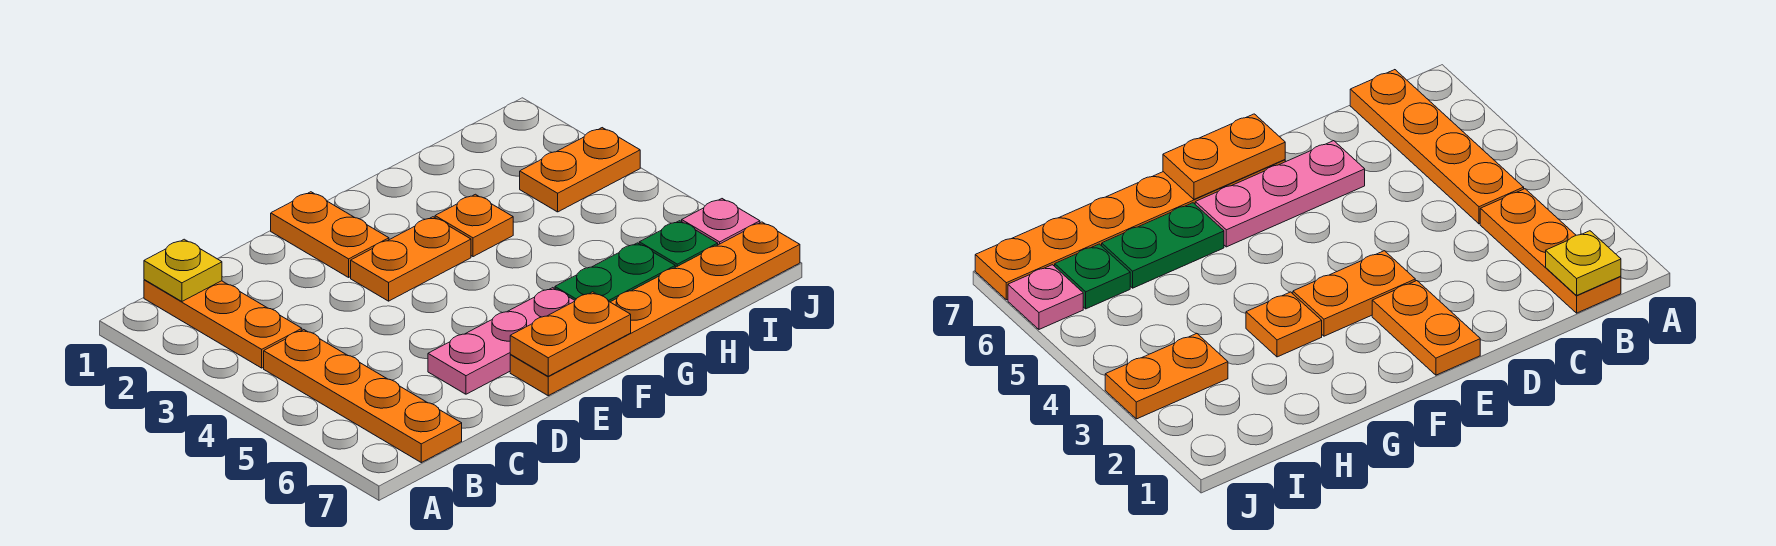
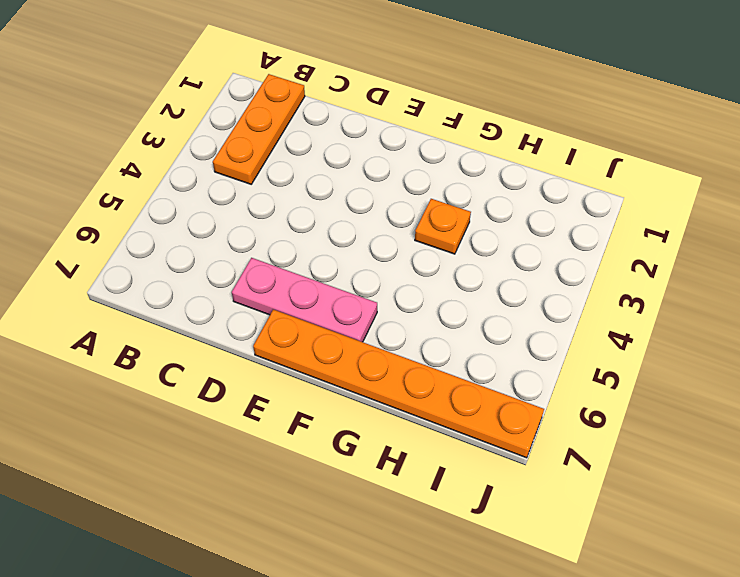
none -> orange plate B4:B7 level 1
none -> orange plate E1:E2 level 1
none -> orange plate E3:F3 level 1

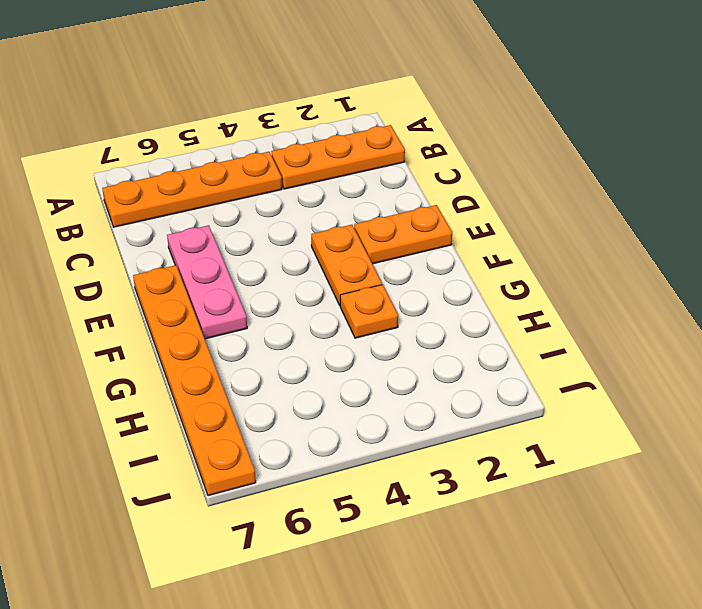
none -> green plate G6:H6 level 1
none -> orange plate I3:J3 level 1
none -> green plate I6 level 1

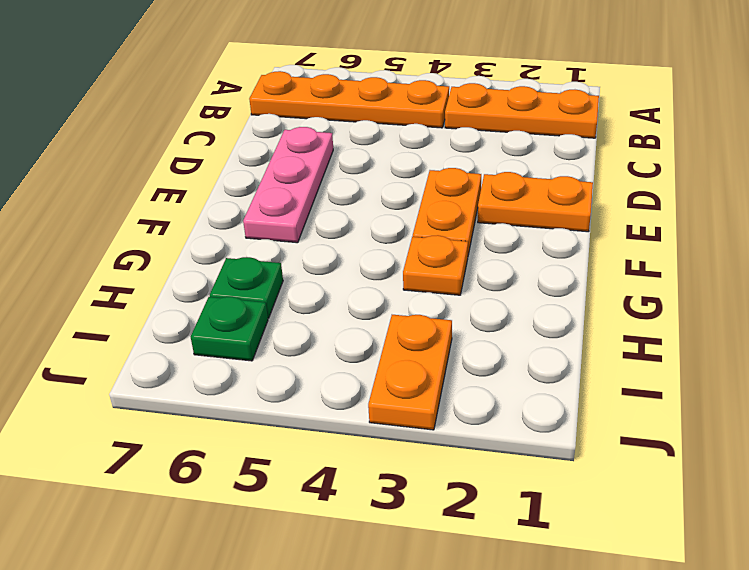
green plate H6 level 1 -> green plate G6:H6 level 1
none -> orange plate E7:J7 level 1
none -> pink plate J6 level 1
none -> yellow plate B1 level 2

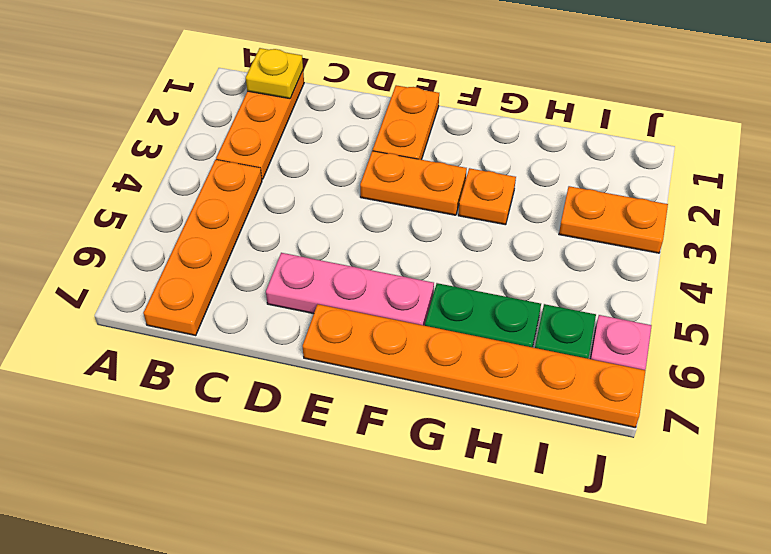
none -> orange plate E7:F7 level 2

